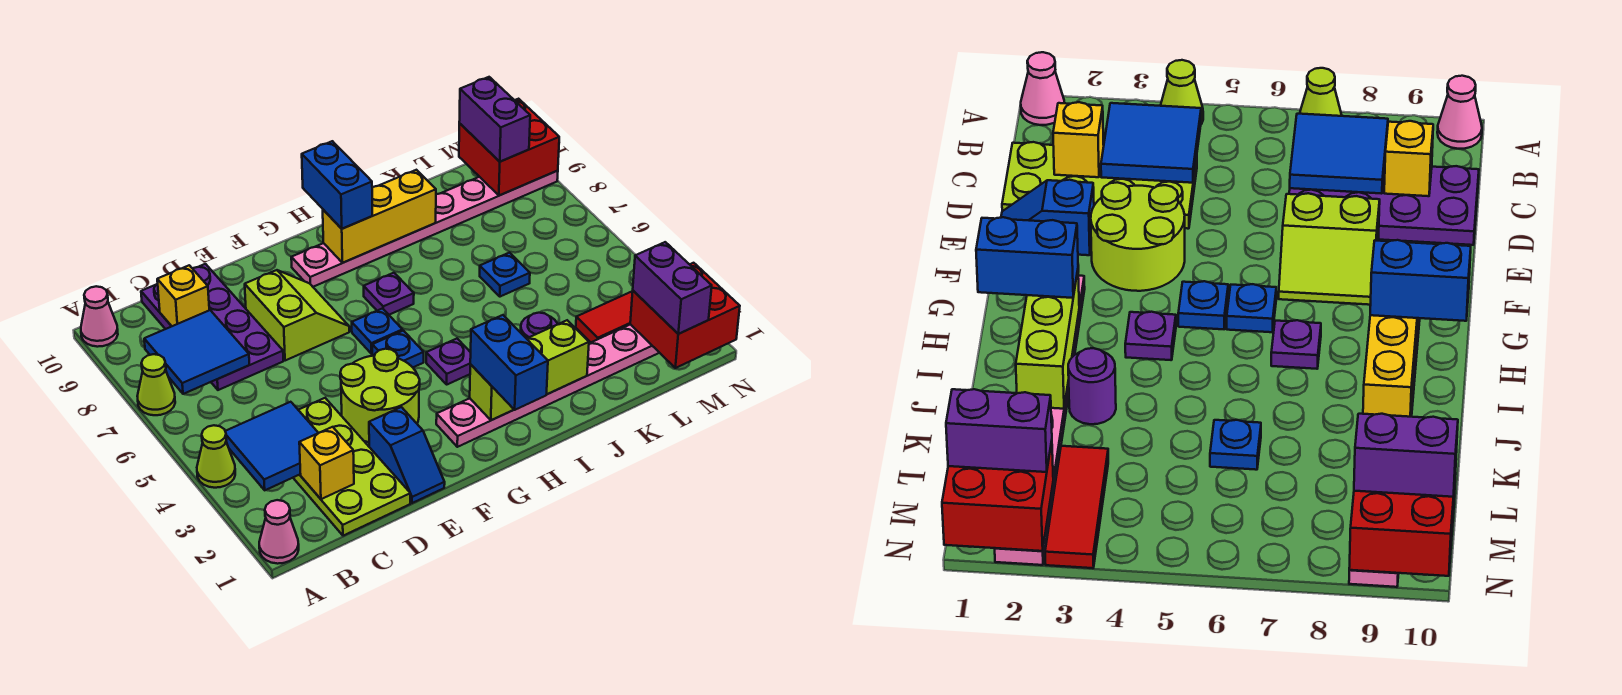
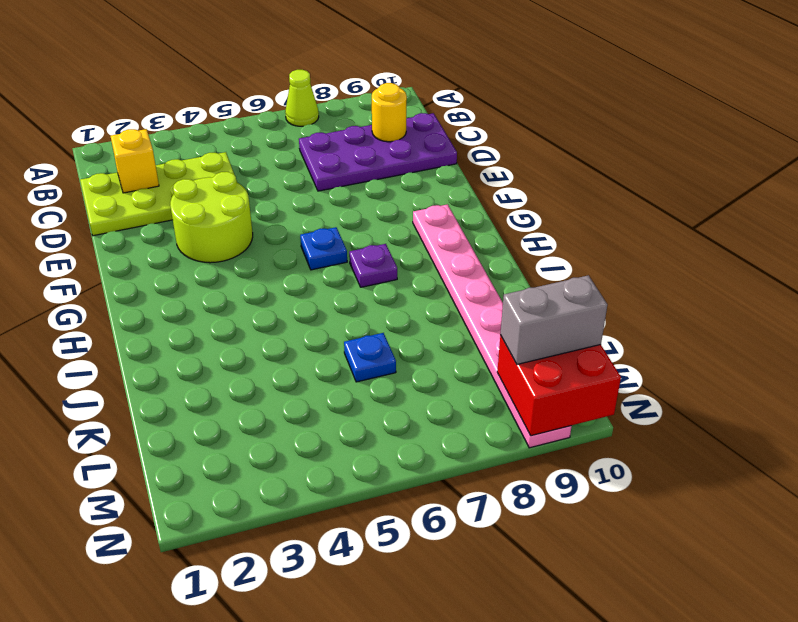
yellow round brick C9 level 2 -> yellow brick C9 level 2
grey brick M9:M10 level 3 -> purple brick M9:M10 level 3
none -> pink cone A1 level 1
none -> lime cone A4 level 1
none -> pink cone A10 level 1
none -> blue slope E1:E2 level 1 top 2

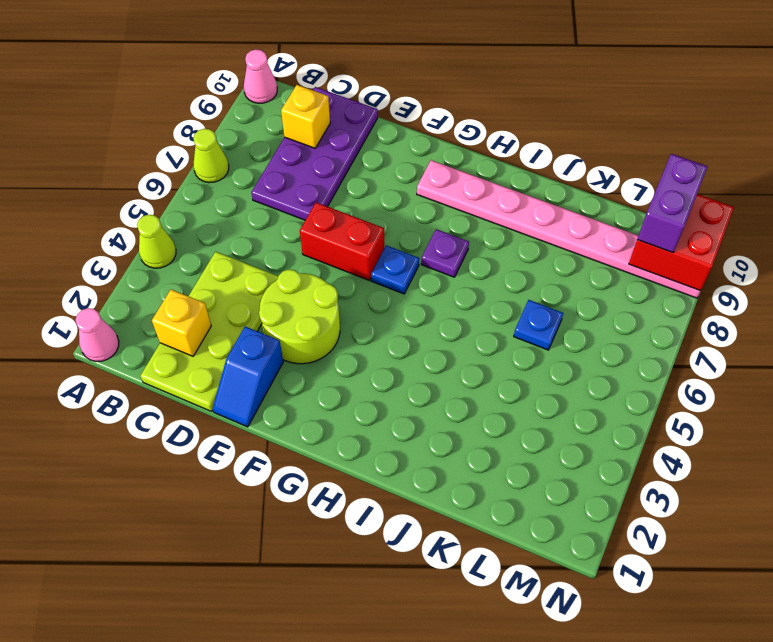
red brick E6:F6 level 1 -> none
none -> lime slope E7:F8 level 1 top E
none -> pink plate G2:N2 level 1
none -> blue plate G5 level 1
none -> purple plate H4 level 1

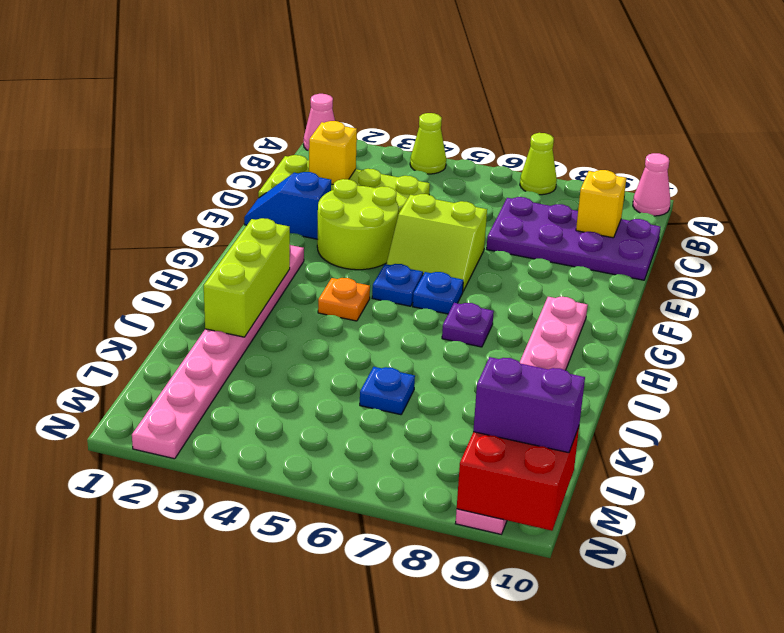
lime slope E5:F6 level 1 top E -> lime slope E7:F8 level 1 top E
orange plate H4 level 1 -> purple plate H4 level 1
none -> purple round brick J3 level 1
none -> red tile L3:N3 level 1
none -> blue tile B3:C4 level 2
none -> blue tile B7:C8 level 2

